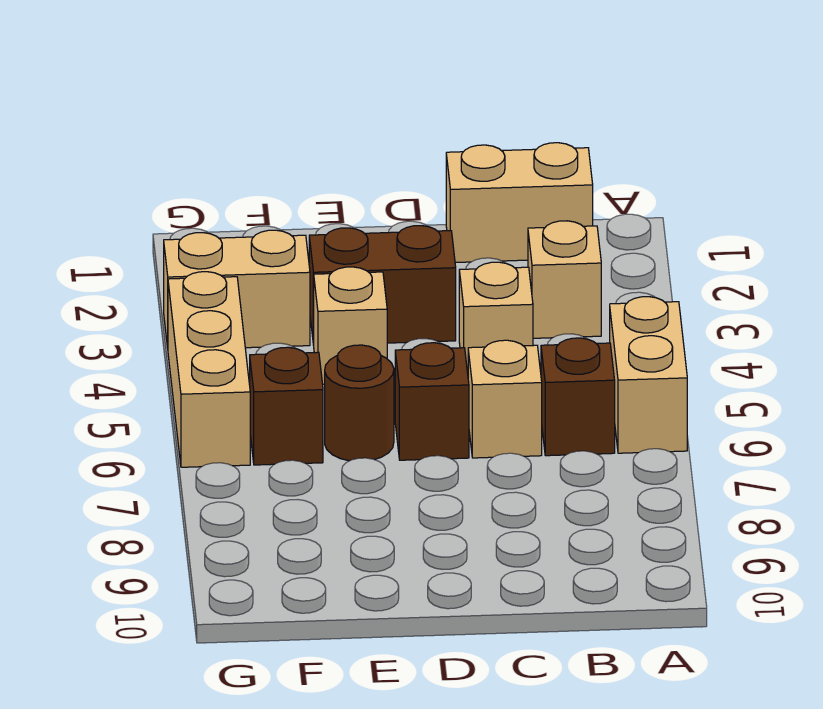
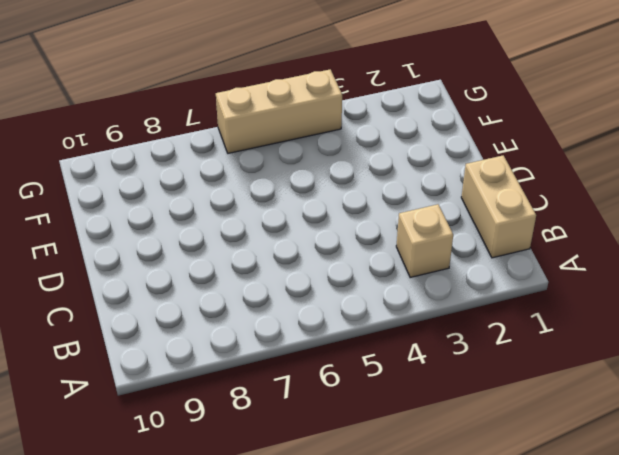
none -> tan brick A5:A6 level 1
none -> brown brick B6 level 1
none -> tan brick C4 level 1

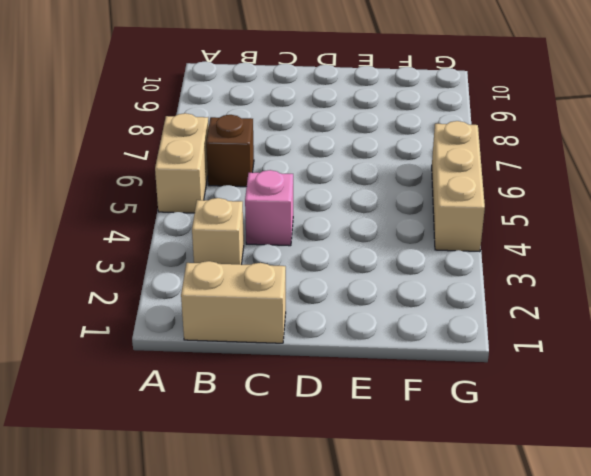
pink brick C4 level 1 -> tan brick C4 level 1
none -> tan brick C6 level 1
none -> brown brick D3:E3 level 1
none -> brown brick D6 level 1

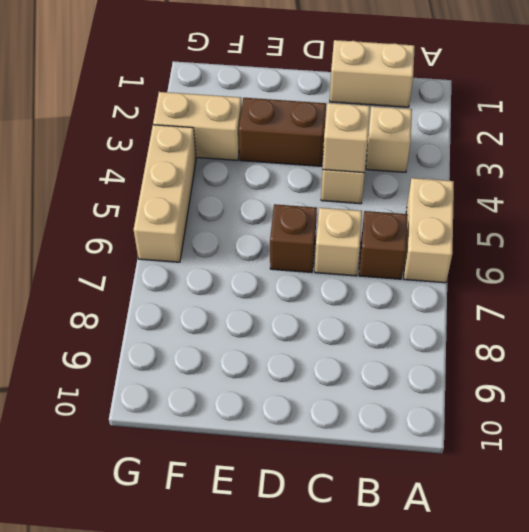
tan brick C4 level 2 -> tan brick E4 level 1
none -> brown round brick E6 level 1
none -> brown brick F6 level 1

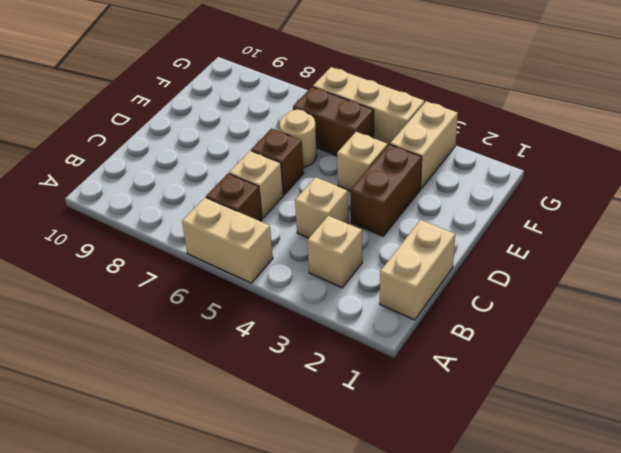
tan round brick E6 level 1 -> brown round brick E6 level 1
brown brick F5:F6 level 1 -> brown brick F6 level 1

